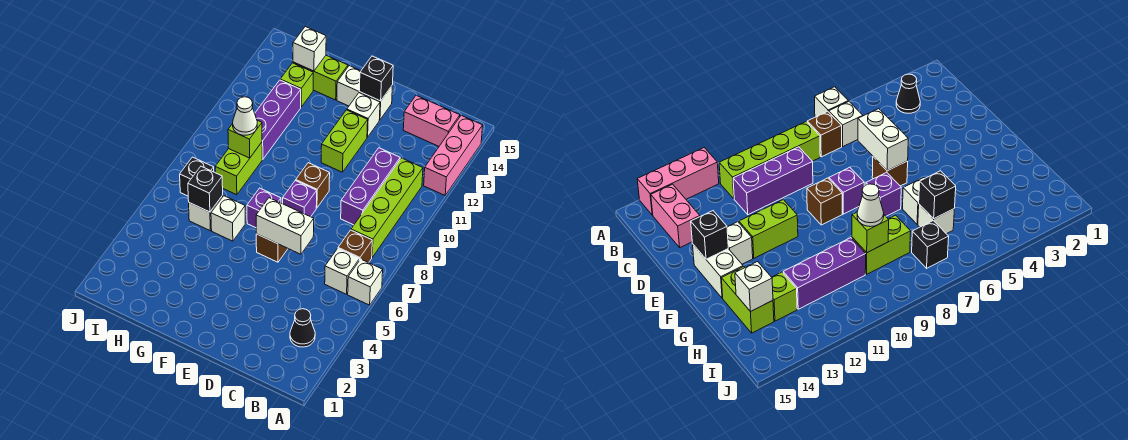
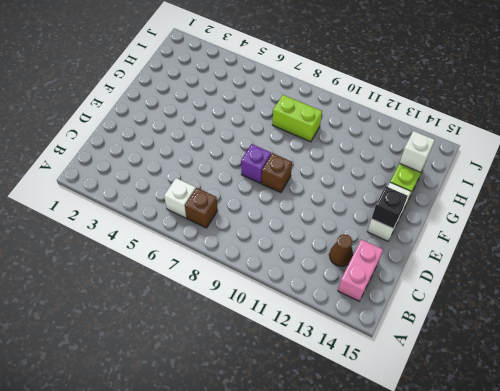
brown cone C13 level 1 -> none
none -> white brick A6 level 1
none -> pink brick A12:A14 level 1
none -> black cone B3 level 1

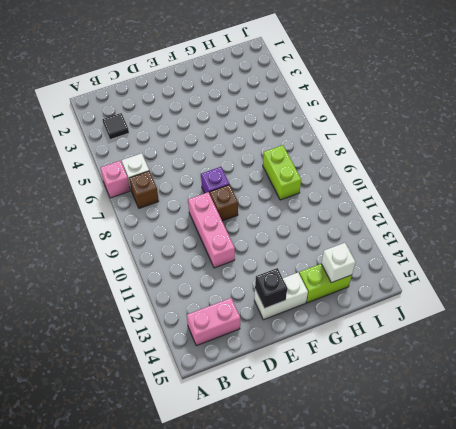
pink brick A6 level 1 -> white brick A6 level 1
black tile B3 level 1 -> black cone B3 level 1
pink brick D9:D11 level 1 -> pink brick A12:A14 level 1
none -> lime brick B8:B11 level 1
none -> purple brick C9:C11 level 1
none -> brown brick E6 level 1

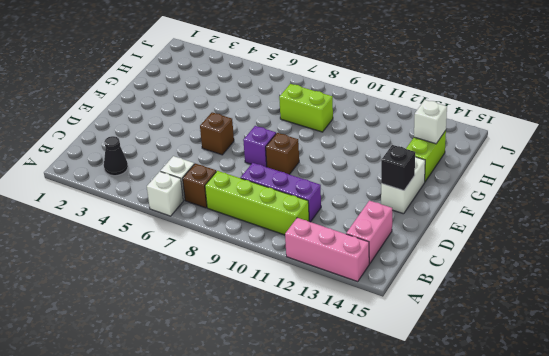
none -> lime brick E11:E12 level 1
none -> white brick E13 level 1
none -> purple brick F7 level 1

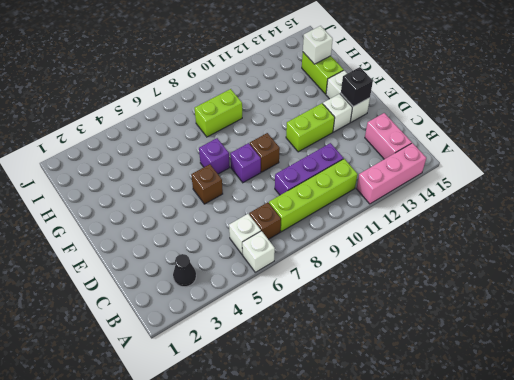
none -> white brick G6 level 1
none -> white brick H6 level 1
none -> purple brick H10:H12 level 1

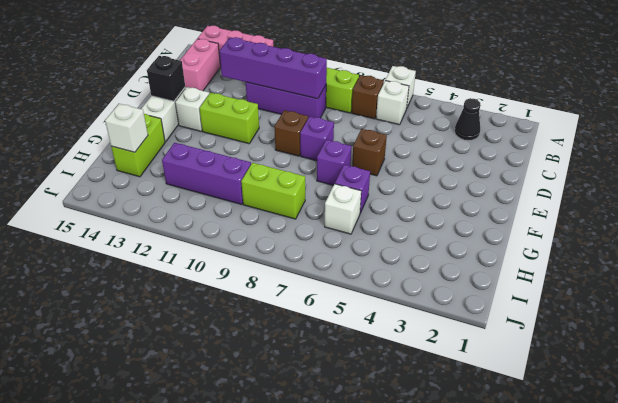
purple brick C9:C12 level 2 -> none
purple brick G6 level 1 -> white brick G6 level 1
none -> lime brick H13 level 1
none -> black brick I7 level 1
none -> white brick D6:E6 level 2

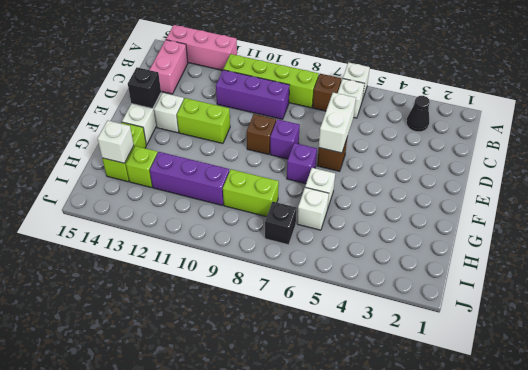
none -> black brick H6 level 2
none -> lime brick H9 level 2
none -> white cone H9 level 3

